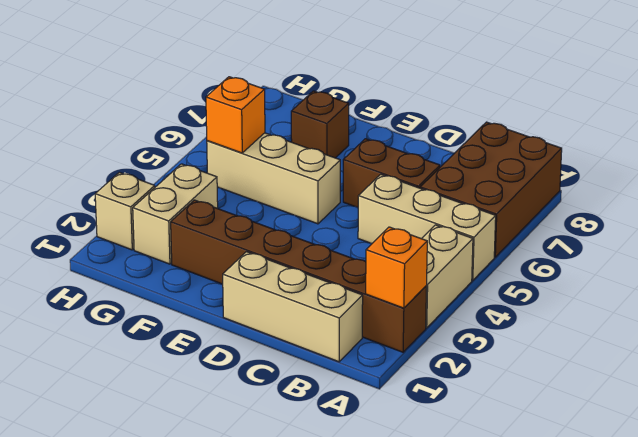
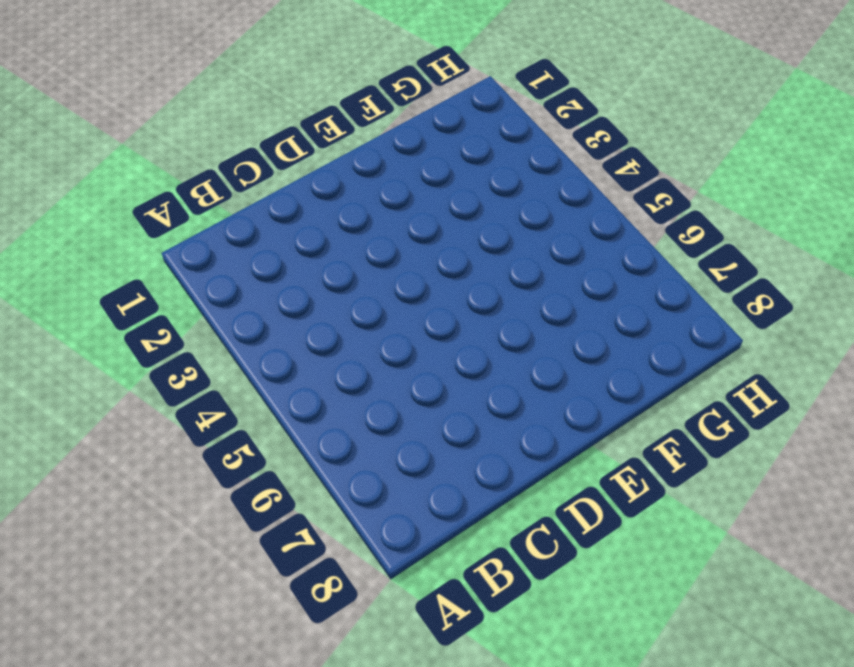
none -> brown brick A2:F2 level 1
none -> tan brick A3:A4 level 1
none -> tan brick A5:C5 level 1

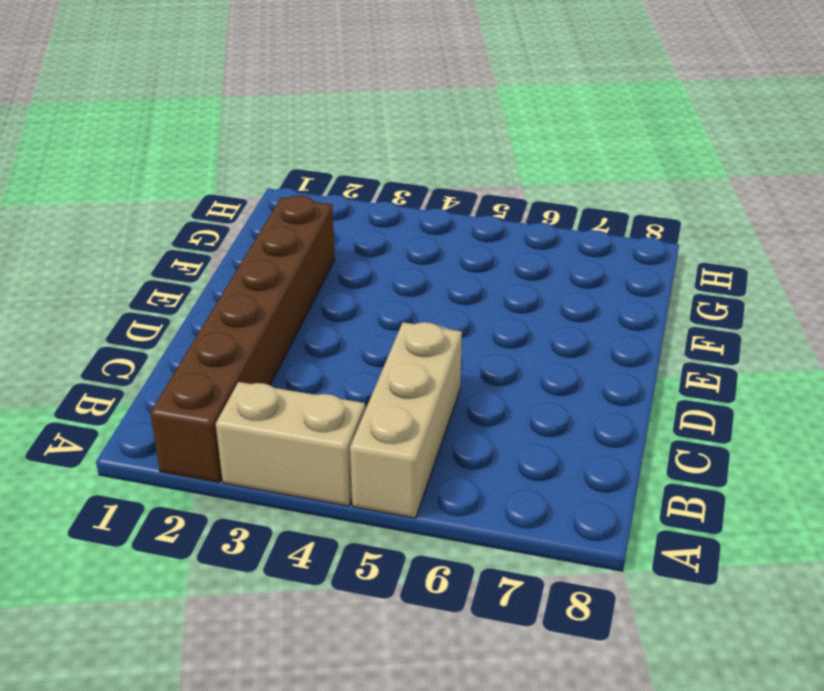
none -> brown brick A6:B8 level 1
none -> tan brick B1:D1 level 1
none -> brown brick C6:D6 level 1

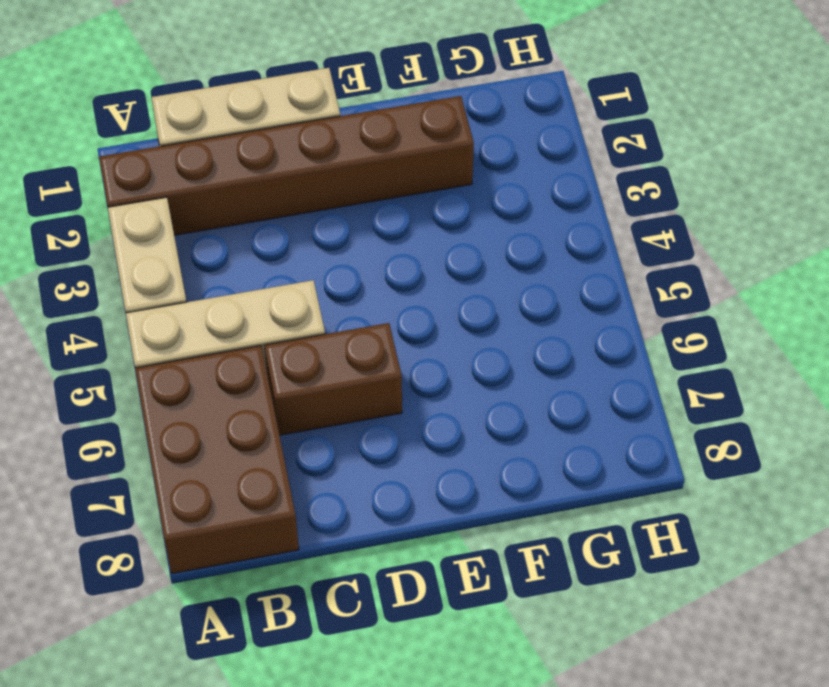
none -> tan brick E5:G5 level 1
none -> brown brick F7 level 1
none -> tan brick G2:G3 level 1

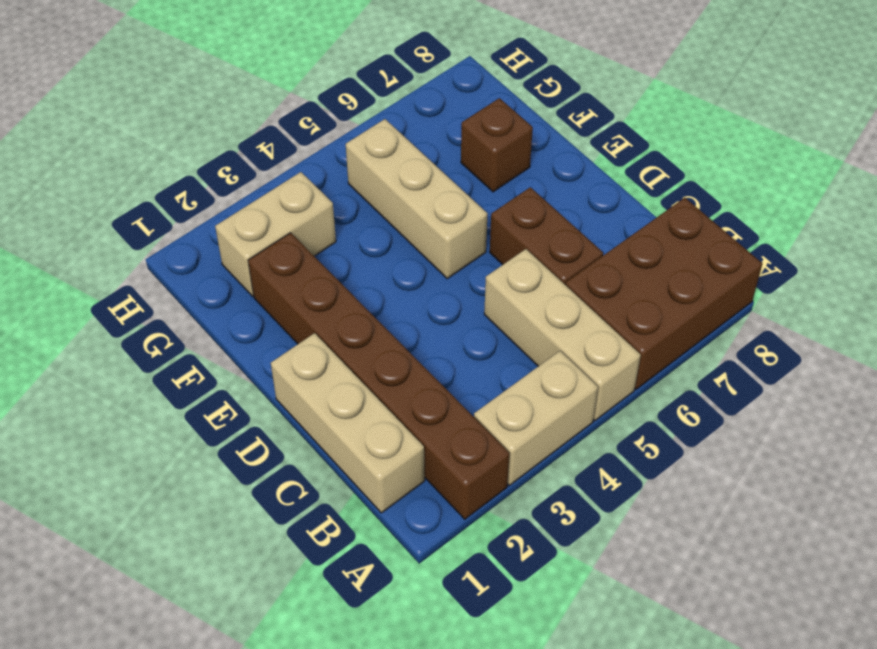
none -> tan brick H2 level 1
none -> orange brick A2 level 2
none -> orange brick G5 level 2

